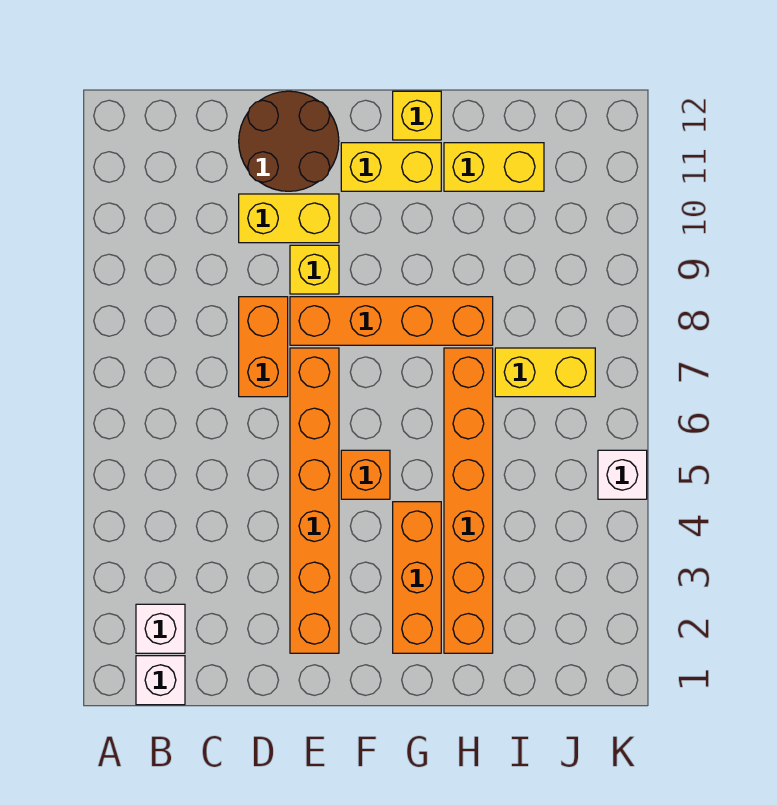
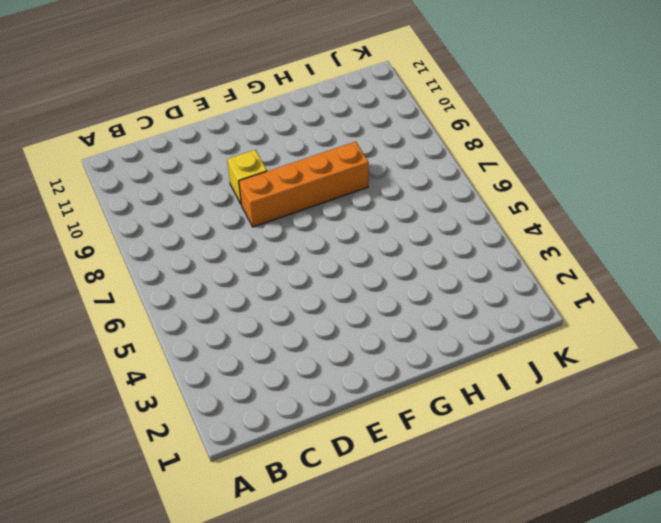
none -> white brick B1 level 1
none -> white brick B2 level 1
none -> orange brick D7:D8 level 1

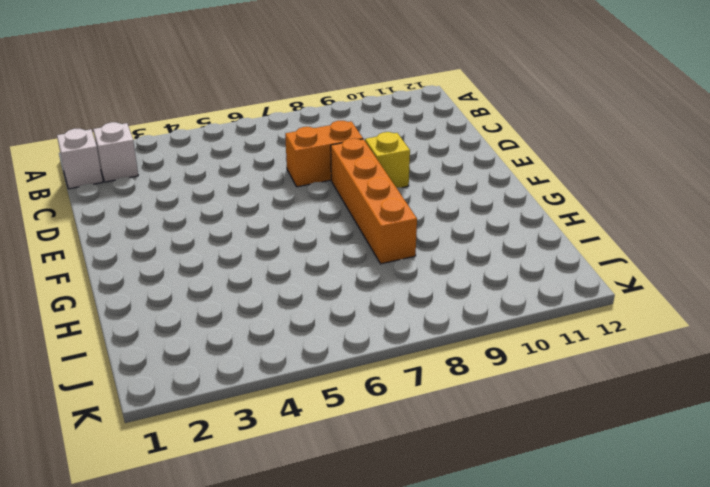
none -> yellow brick D10:E10 level 1
none -> brown round brick D11:E12 level 1
none -> orange brick E2:E7 level 1

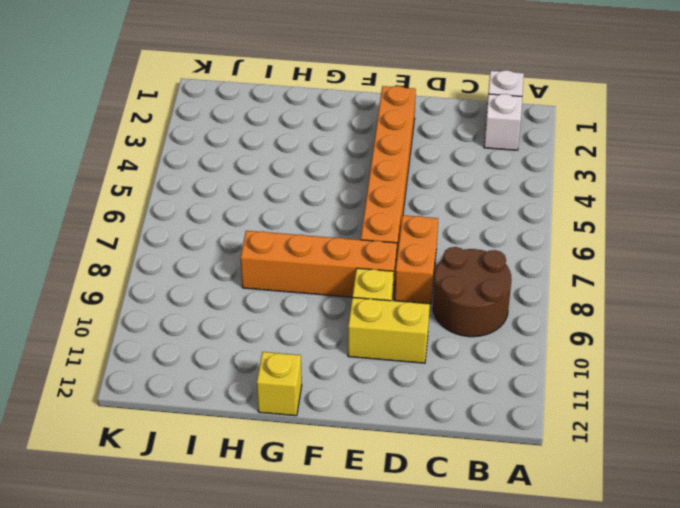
brown round brick B8:C9 level 1 -> brown round brick D11:E12 level 1
none -> orange brick F5 level 1
none -> yellow brick F11:G11 level 1
none -> orange brick G2:G4 level 1

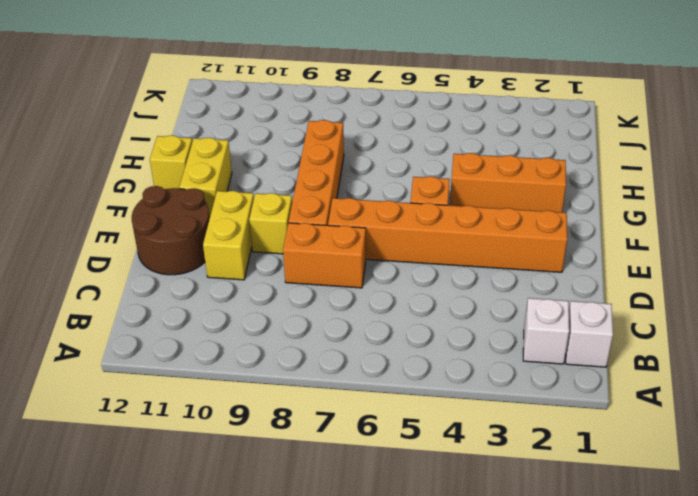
none -> orange brick H2:H7 level 1
none -> yellow brick H11:I11 level 1
none -> yellow brick I7:J7 level 1

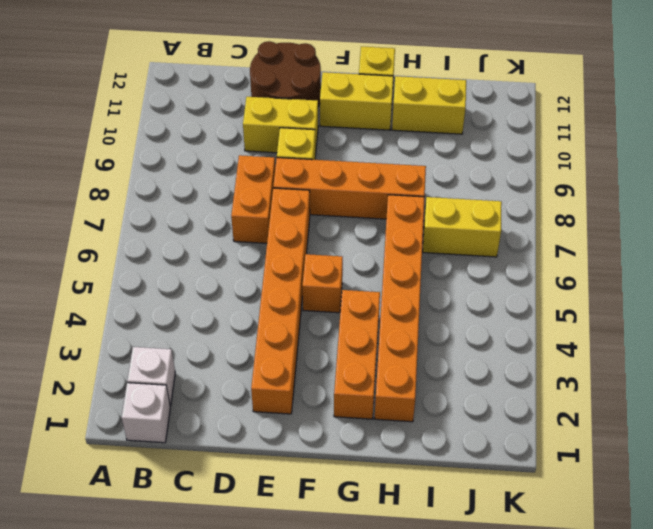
none -> white brick K5 level 1

